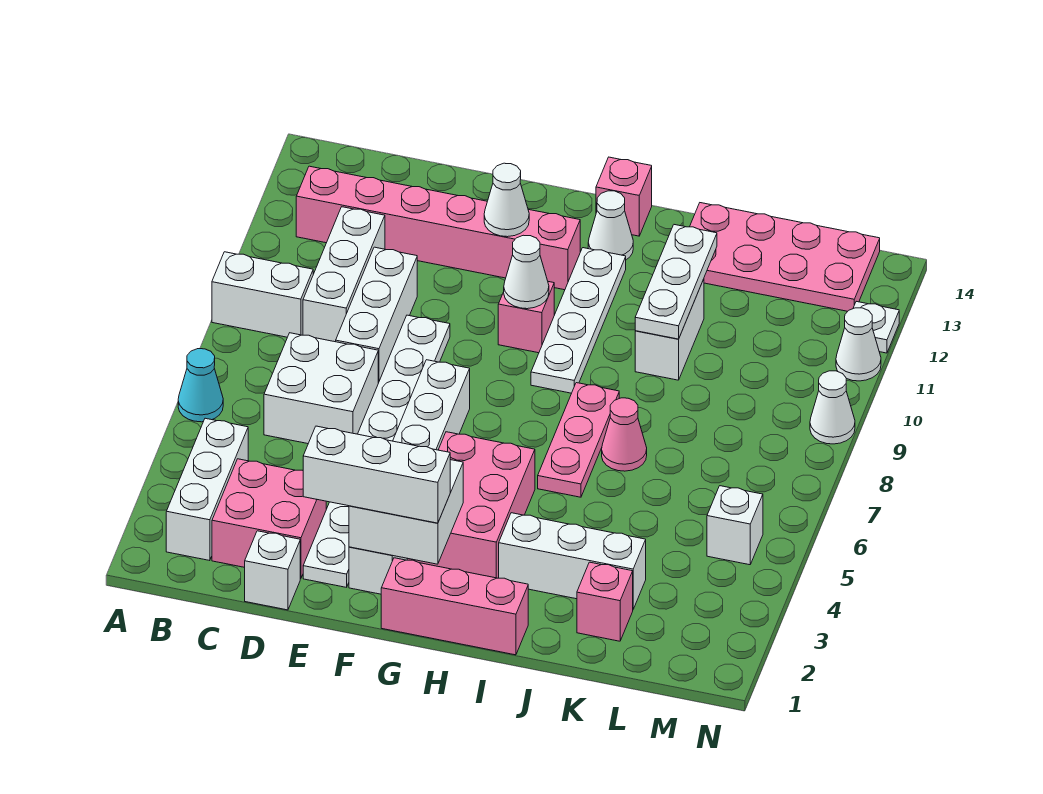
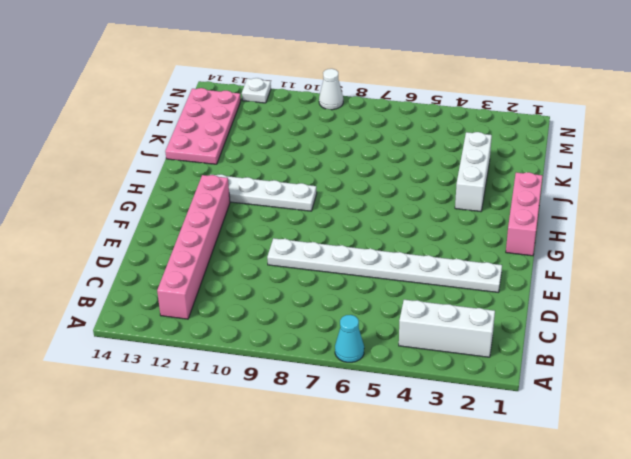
none -> white brick A9:B9 level 1
none -> pink brick C2:D3 level 1
none -> white brick C6:D7 level 1
none -> white brick C9:C11 level 1

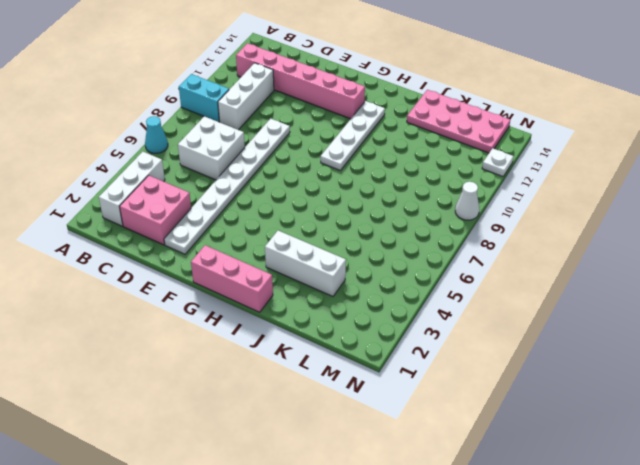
cyan brick A9:B9 level 1 -> white brick A9:B9 level 1
none -> white brick D1 level 1
none -> white brick D8:D10 level 1
none -> white brick F2:F7 level 1
none -> pink brick G3:H5 level 1

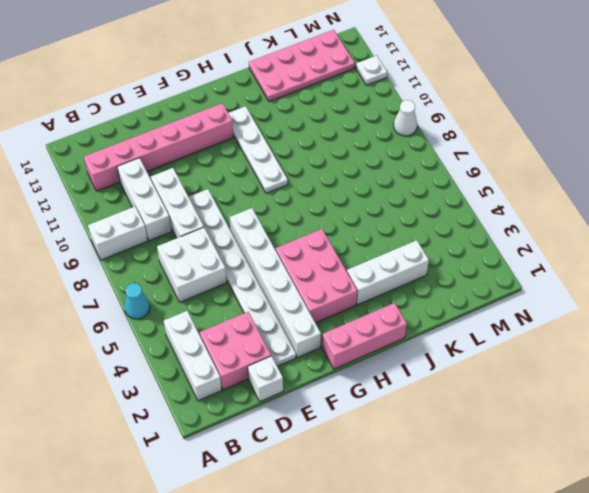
none -> pink brick G10 level 1
none -> white cone H13 level 1
none -> pink brick H14 level 1
none -> pink plate I6:I8 level 1

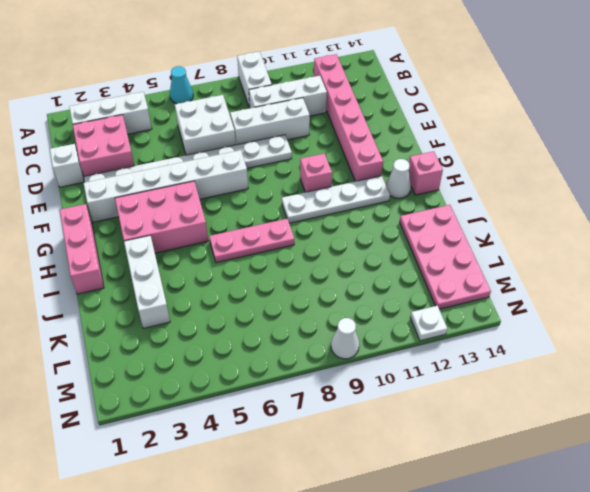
none -> pink cone J7 level 1
none -> white brick J10:J11 level 1
none -> pink brick K2 level 1
none -> white brick M5 level 1

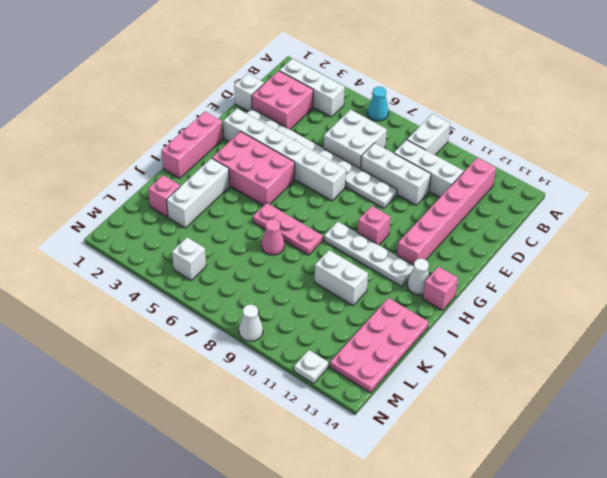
none -> white cone N11 level 1
none -> white brick F2:G3 level 2
none -> white cone F12 level 2
none -> white cone G10 level 2

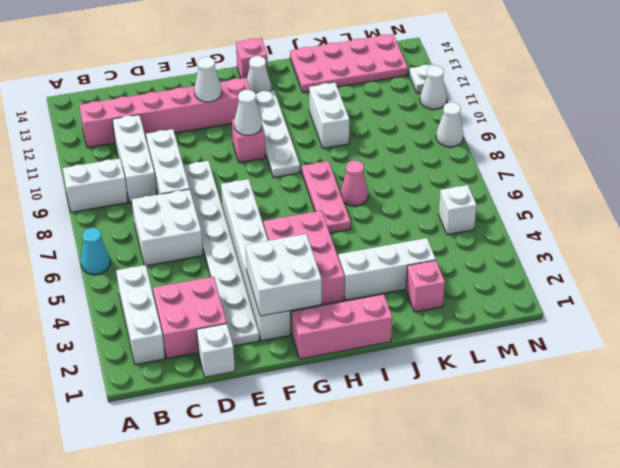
none -> white plate J10:J12 level 2
none -> white brick E2:G2 level 3

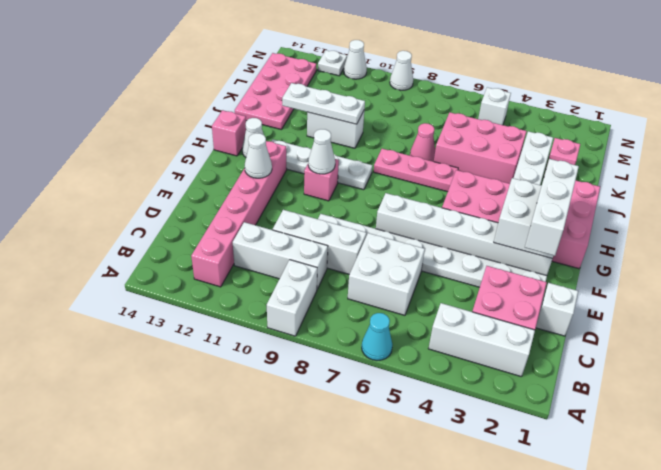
pink brick J4:K6 level 1 -> none

